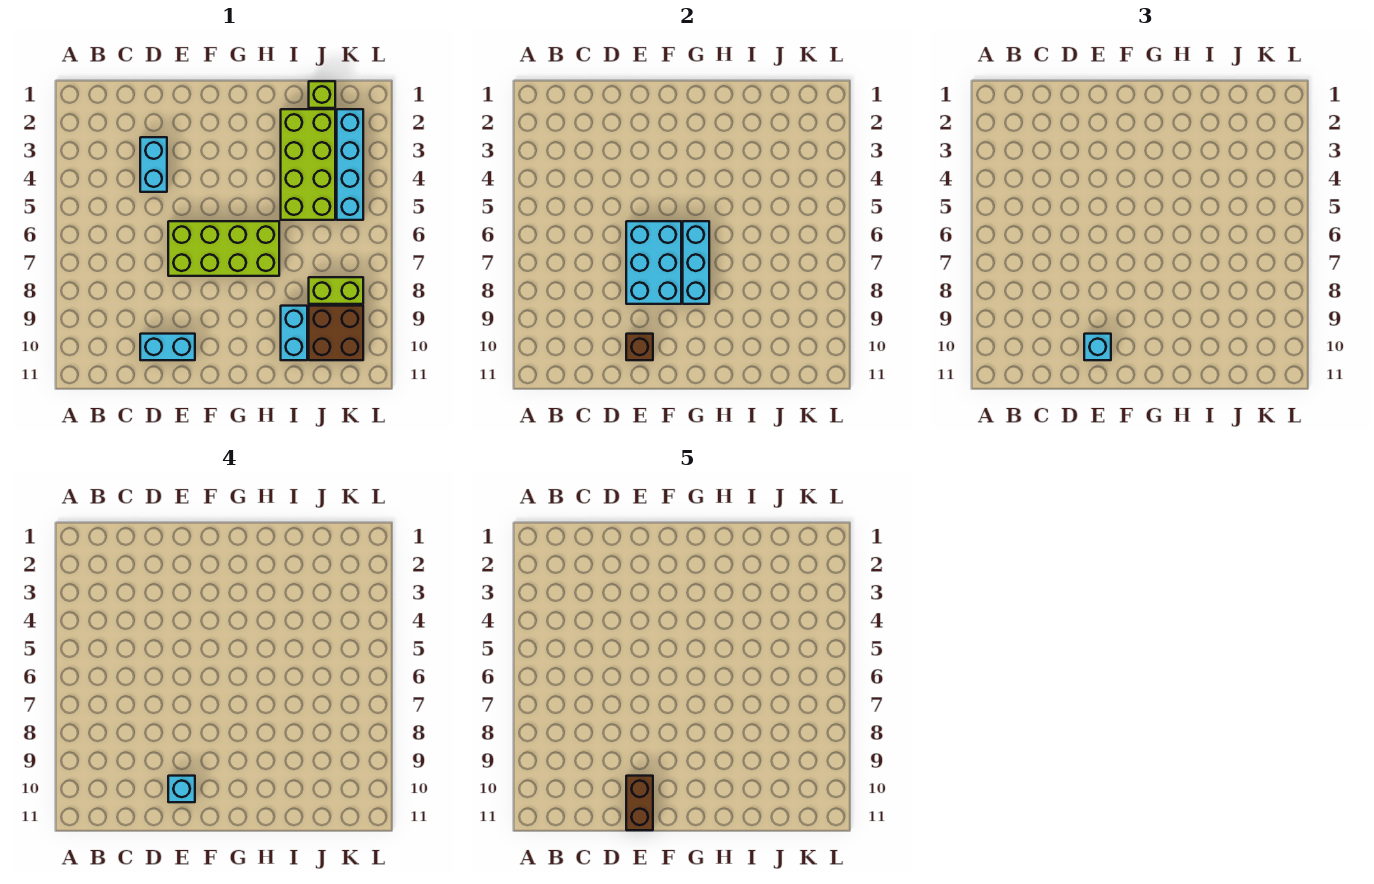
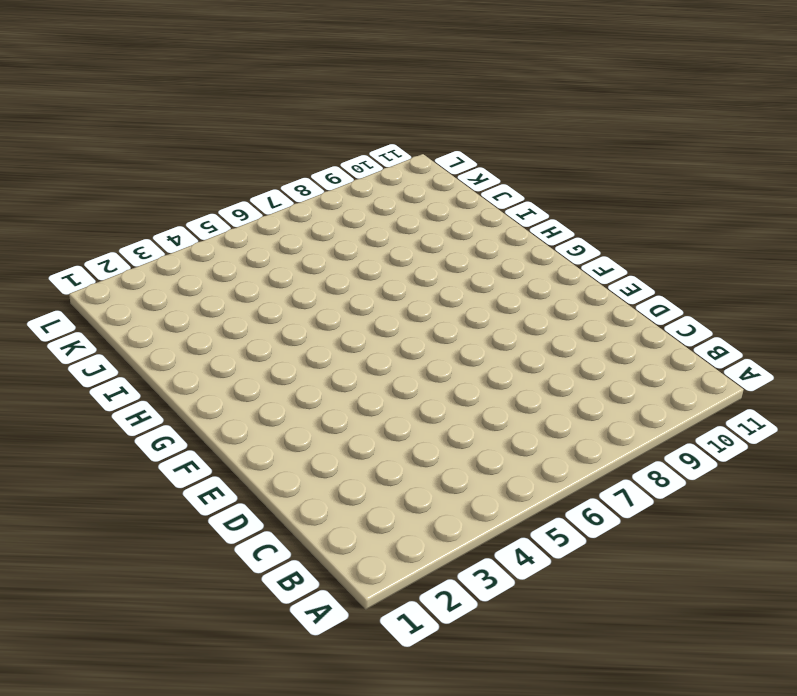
none -> cyan brick D3:D4 level 1
none -> cyan brick D10:E10 level 1
none -> lime brick E6:H7 level 1

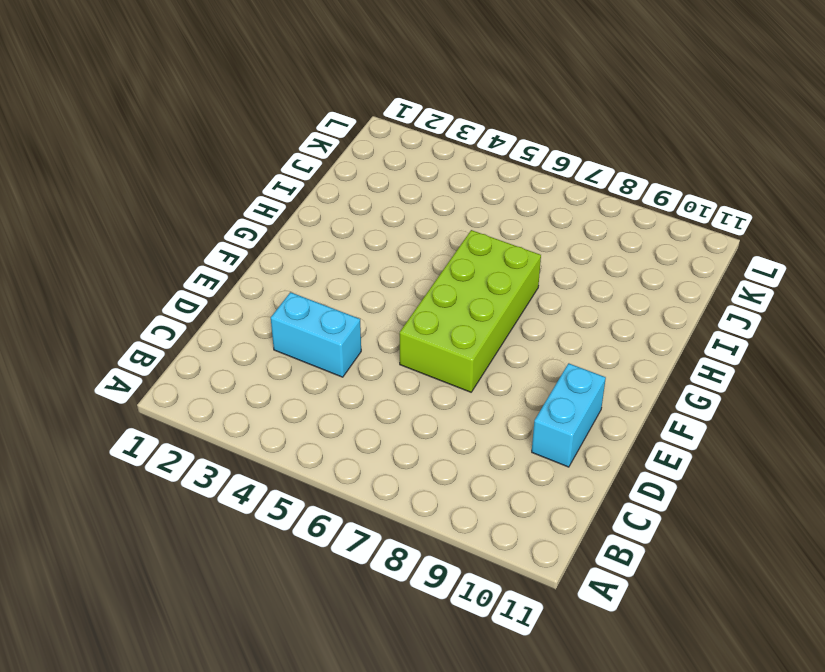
none -> lime brick I2:J5 level 1
none -> cyan brick I9:I10 level 1
none -> lime brick J1 level 1

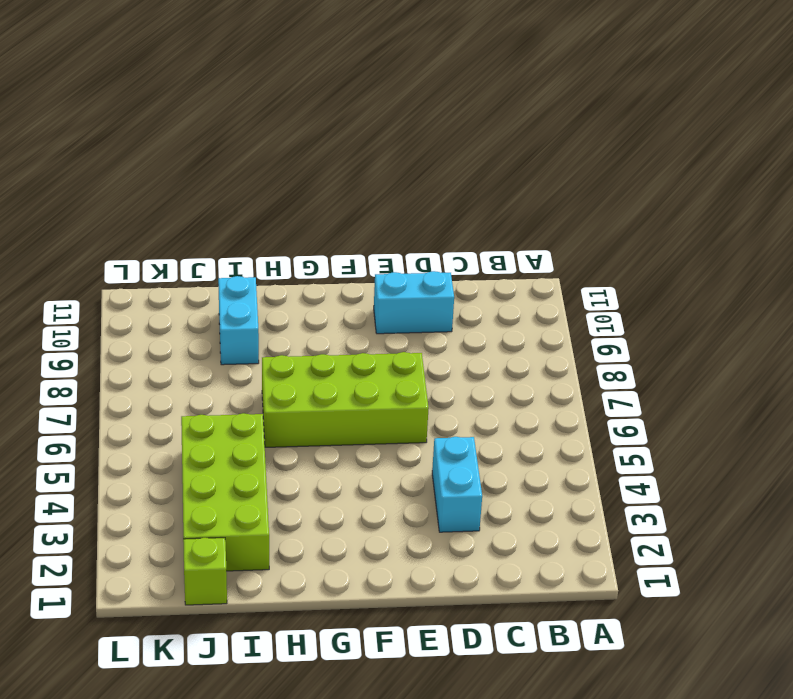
none -> lime brick J8:K8 level 1
none -> brown brick J9:K10 level 1
none -> cyan brick K2:K5 level 1

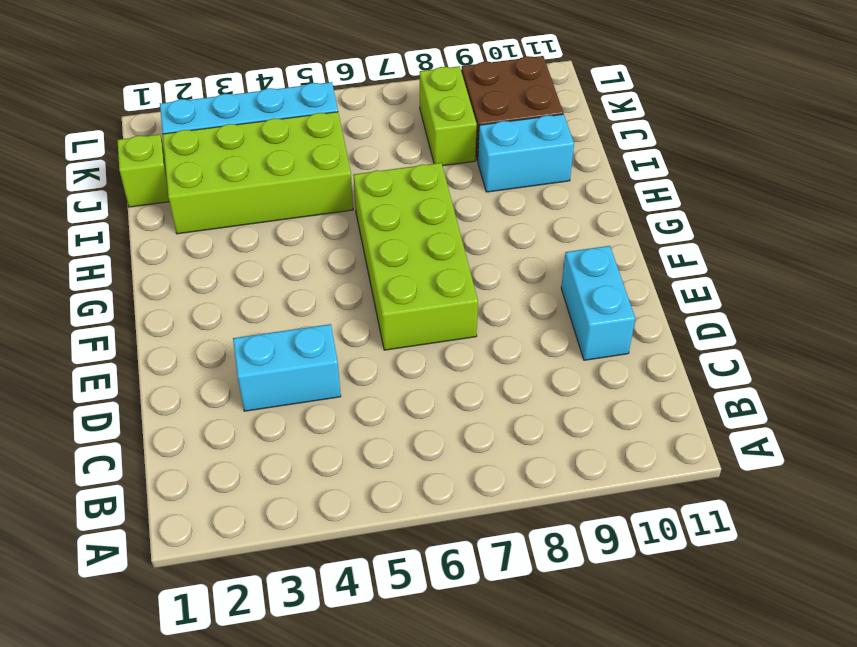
none -> cyan brick E6:F8 level 2
none -> brown brick E10 level 2
none -> cyan brick G6:G8 level 2

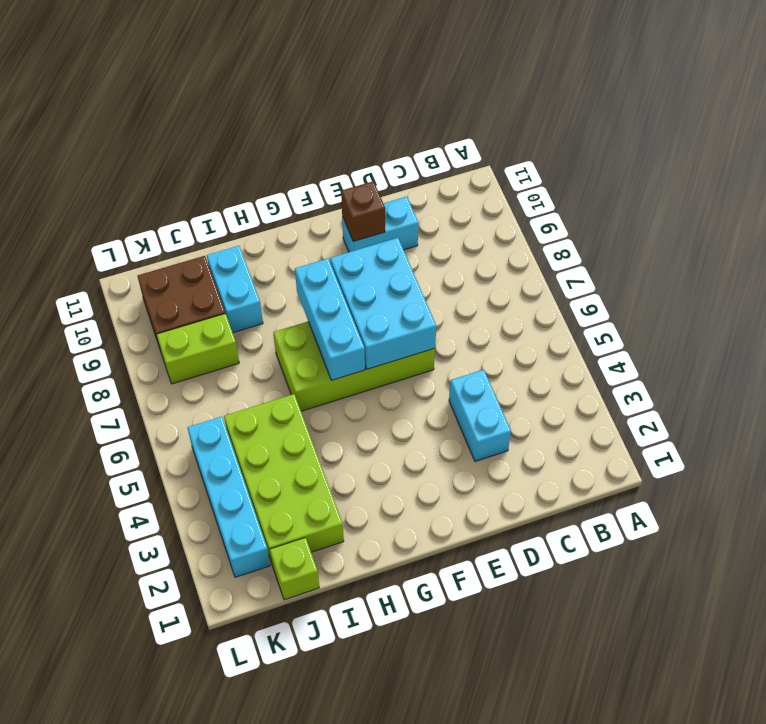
none -> cyan brick E10 level 3
none -> cyan brick E10 level 4
none -> brown brick E10:E11 level 5

